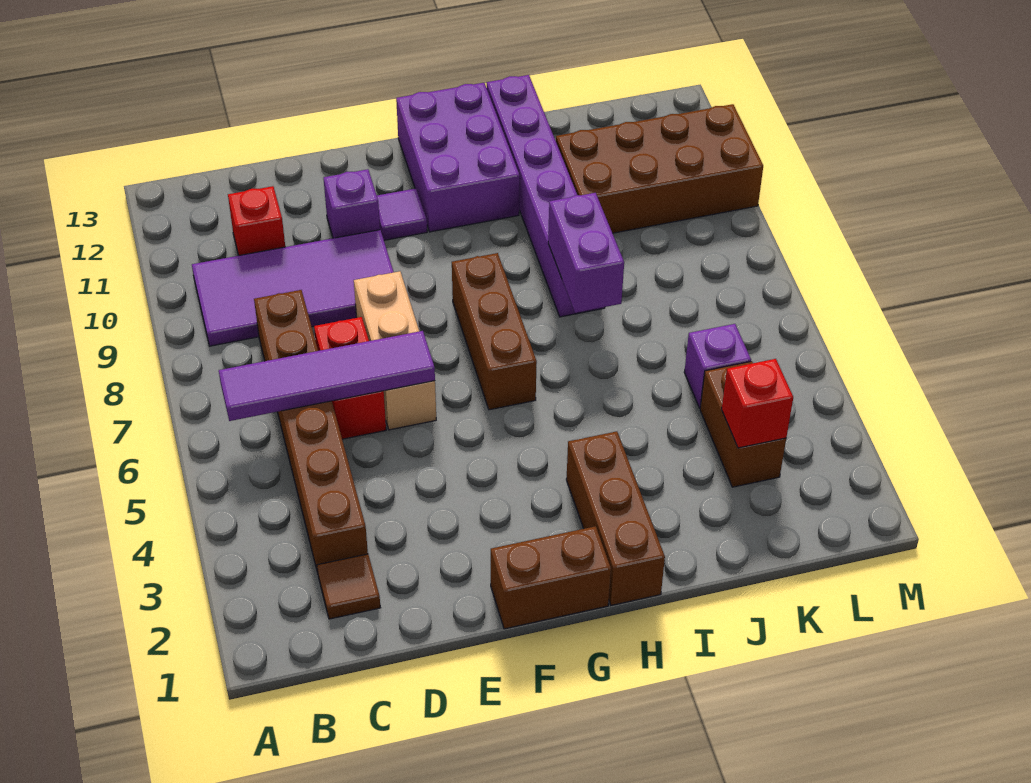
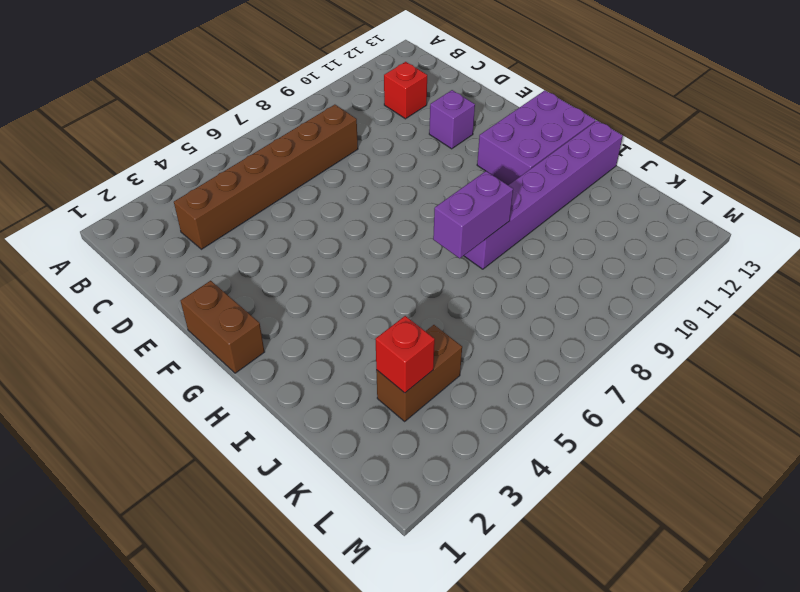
none -> purple tile B9:E10 level 1
none -> brown tile C2 level 1
none -> red brick D6:D7 level 1

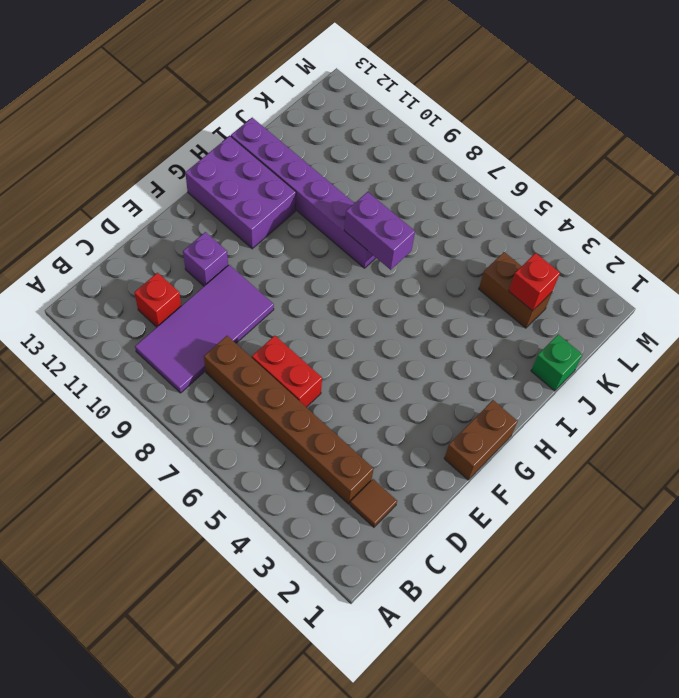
green brick J1 level 1 -> none
none -> tan brick E6:E8 level 1
none -> purple tile F11 level 1
none -> brown brick G6:G8 level 1

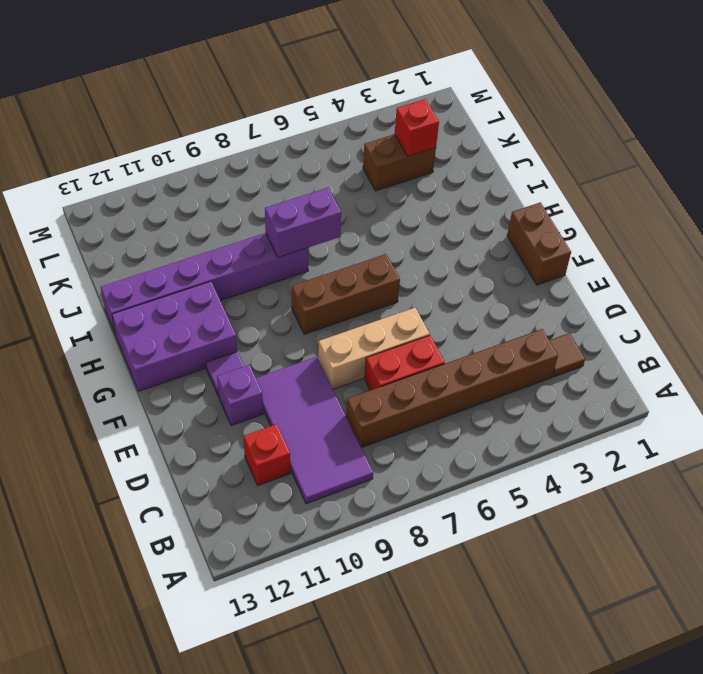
none -> brown brick H1:H3 level 1
none -> brown brick J10:M11 level 1
none -> purple brick K5 level 1

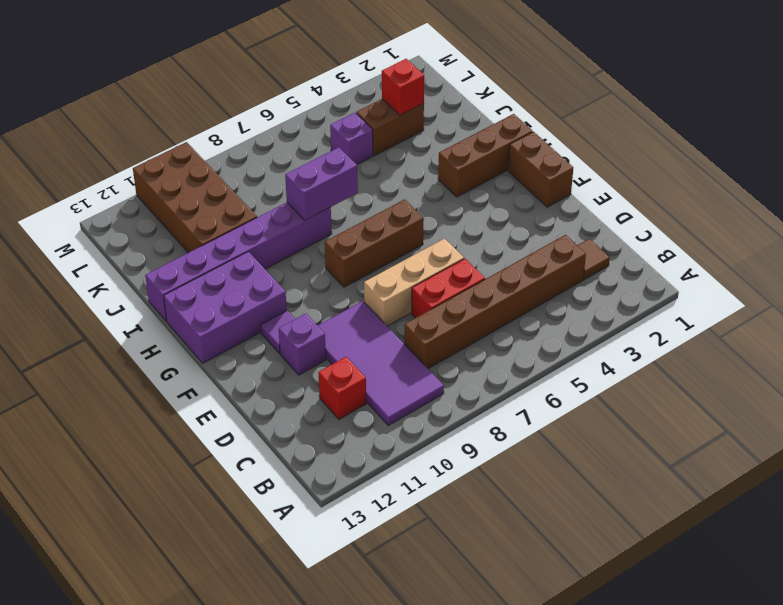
none -> purple tile B6:E6 level 2

